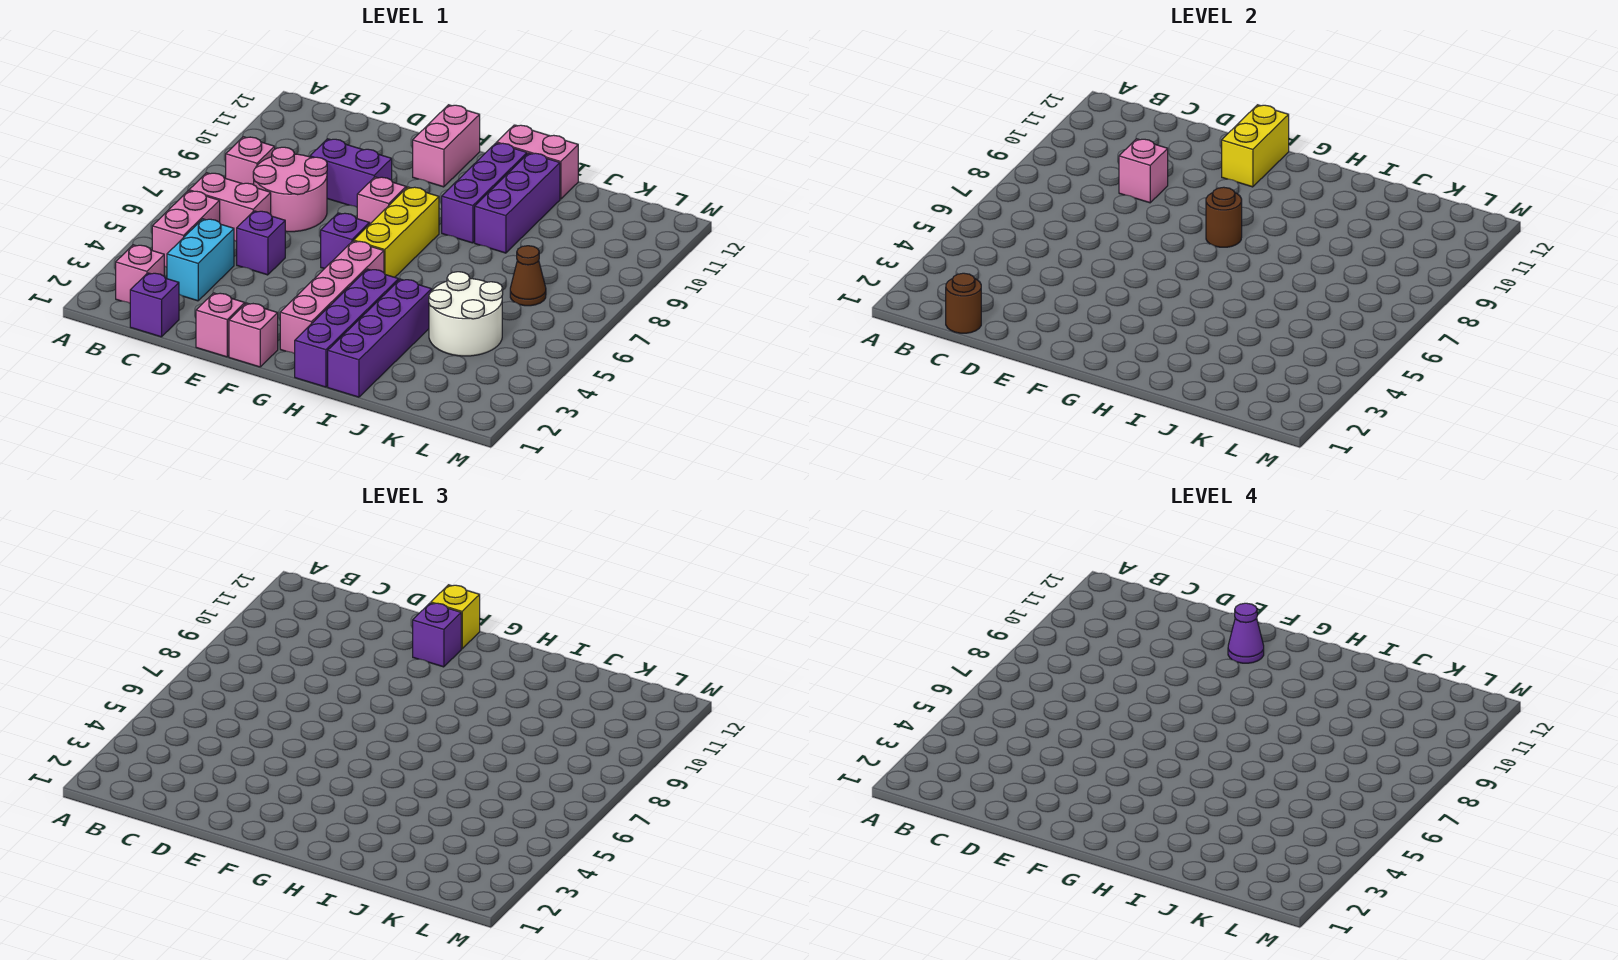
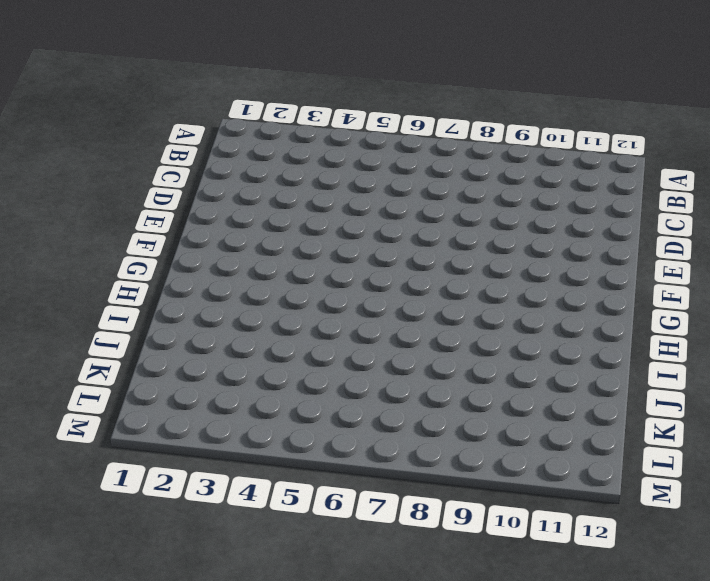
none -> pink brick B2 level 1
none -> pink brick B4:B5 level 1
none -> pink brick B6:C6 level 1
none -> pink brick B8 level 1

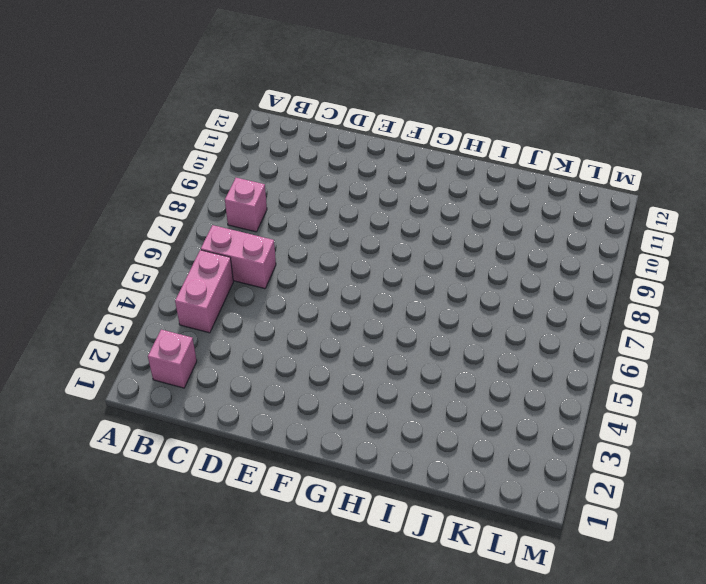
none -> purple brick C1 level 1
none -> cyan brick C3:C4 level 1
none -> pink round brick C7:D8 level 1
none -> purple brick D5 level 1

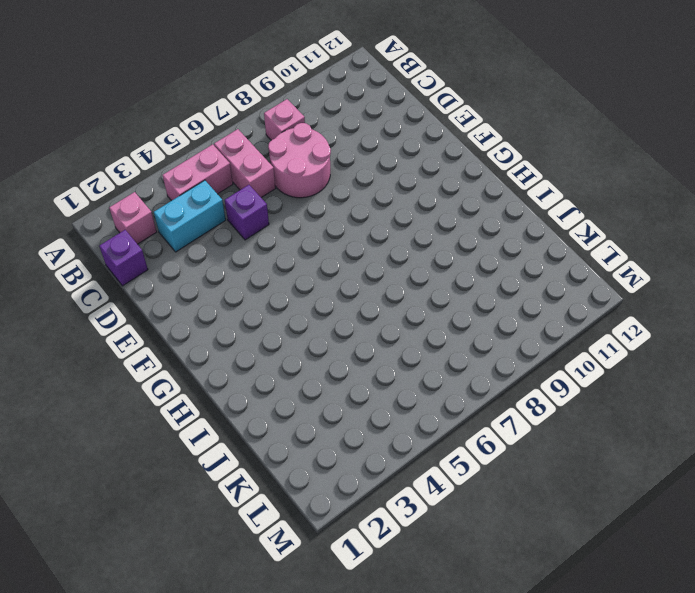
none -> purple brick D9:E9 level 1
none -> pink brick E1 level 1
none -> pink brick F1 level 1
none -> purple brick F6 level 1

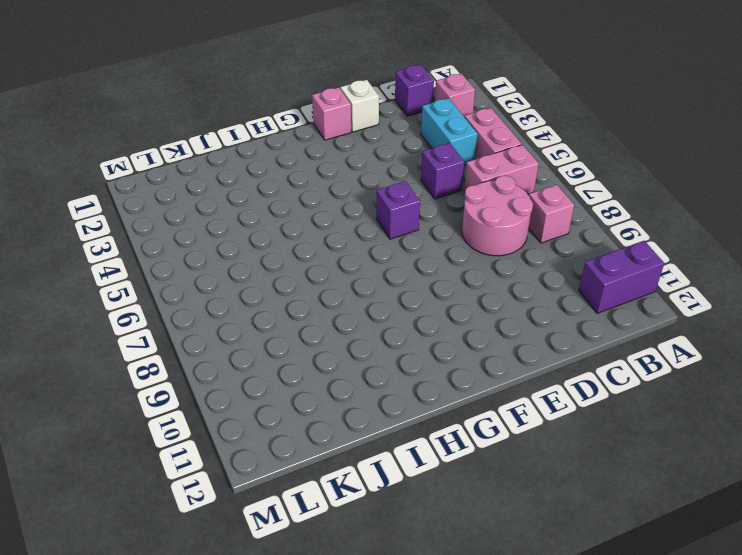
purple brick A11:B11 level 1 -> purple brick D9:E9 level 1
white brick E1 level 1 -> pink brick E1 level 1
none -> pink brick F8 level 1
none -> pink brick F11:F12 level 1
none -> pink brick G2:G5 level 1
none -> yellow brick G6:G8 level 1

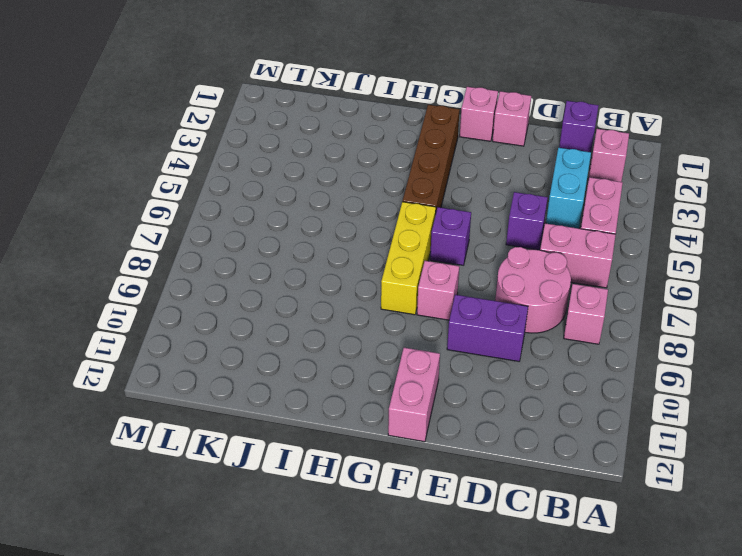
brown brick G2:G5 level 1 -> pink brick G2:G5 level 1
none -> purple brick H1:H4 level 1
none -> purple brick H9:H11 level 1
none -> pink brick H12:I12 level 1
none -> purple brick I1:I4 level 1

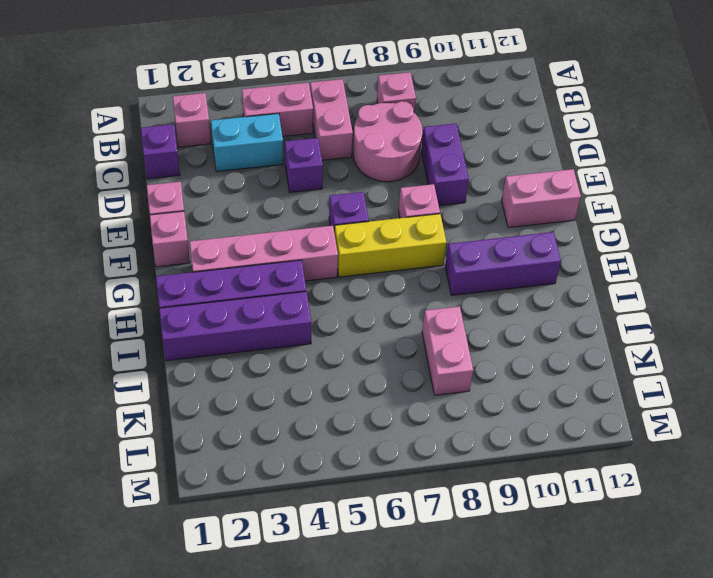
pink brick J8:K8 level 1 -> pink brick H12:I12 level 1
none -> purple brick I9:I11 level 1
none -> white round brick J4:K5 level 1
none -> brown cone K7 level 1
none -> brown round brick C1 level 2

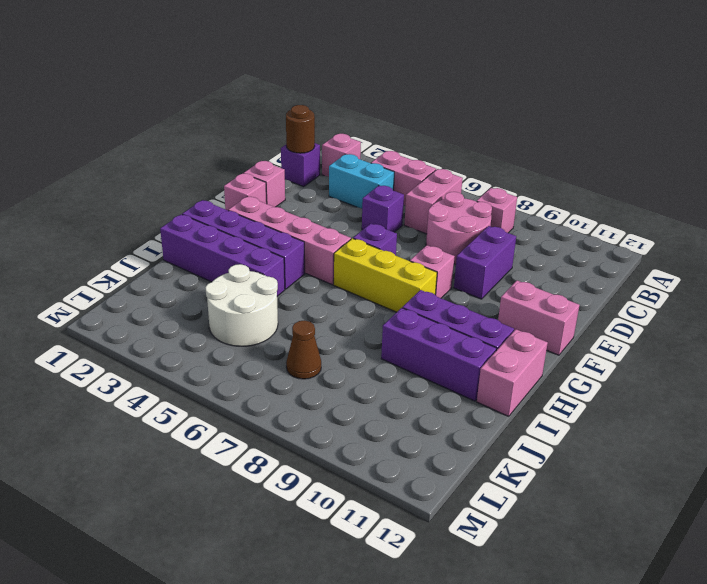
none -> pink brick D9 level 2
none -> yellow brick F11:F12 level 2
none -> brown round brick G8 level 2
none -> purple brick F11 level 3

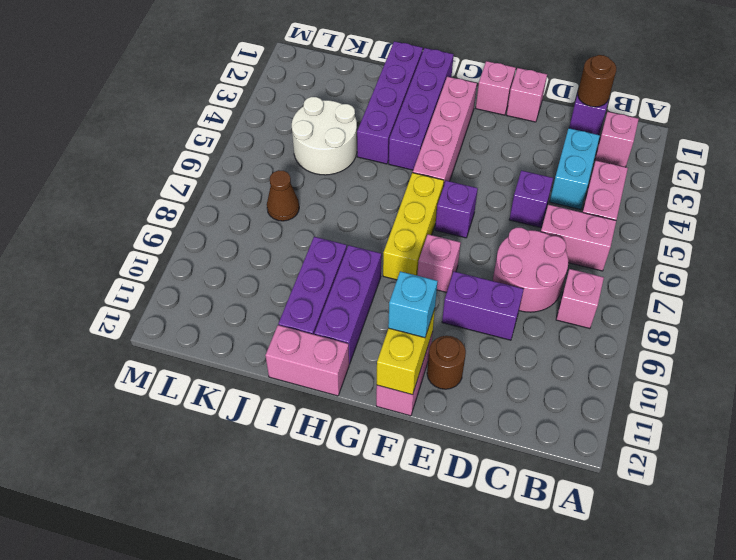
brown round brick E11 level 1 -> brown round brick G8 level 2
cyan brick F11 level 3 -> purple brick F11 level 3
none -> pink brick D9 level 2
none -> yellow brick F12 level 3
none -> purple cone F11 level 4

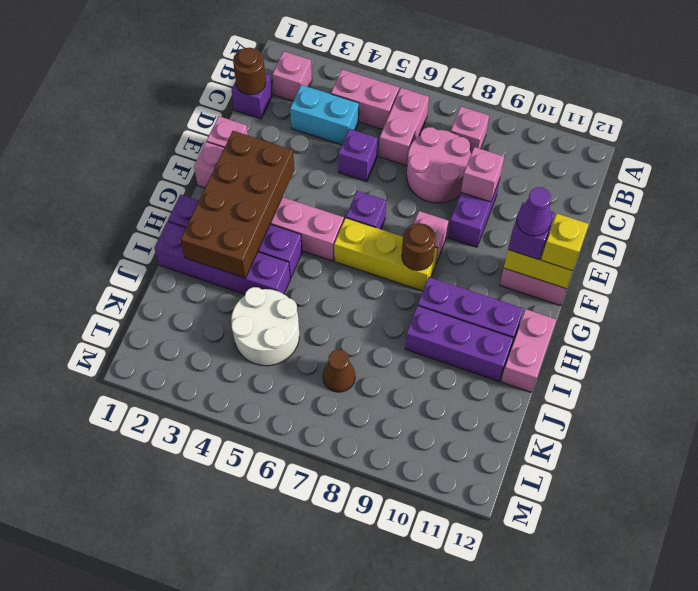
brown brick F2:I3 level 2 -> none

